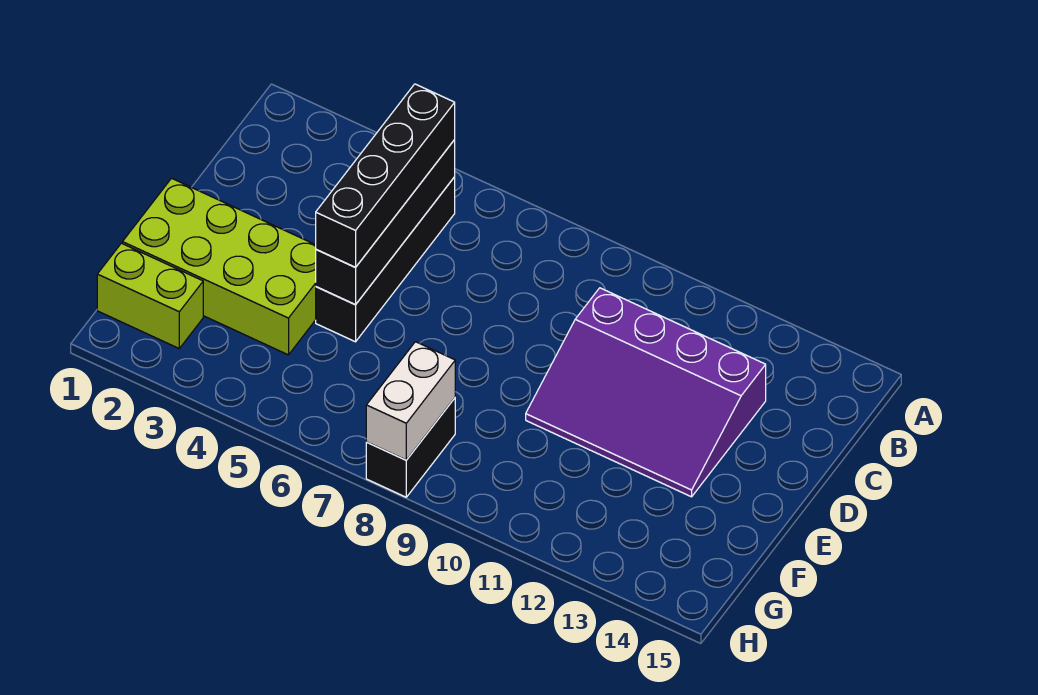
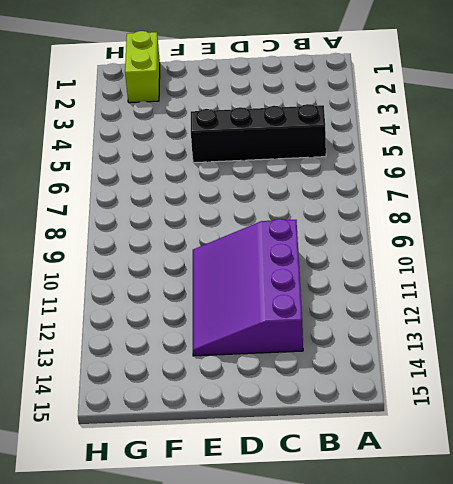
none -> lime brick E1:F4 level 1
none -> black brick G8:H8 level 1

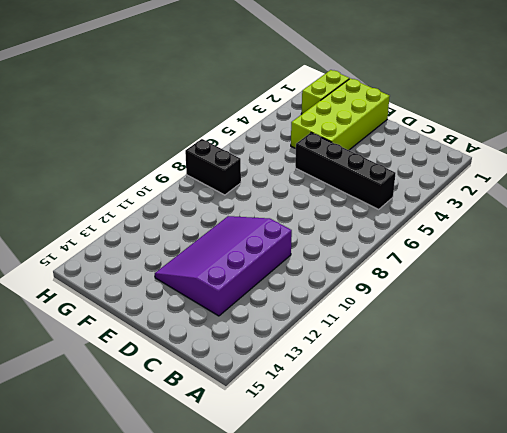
none -> black brick B5:E5 level 2
none -> white brick G8:H8 level 2

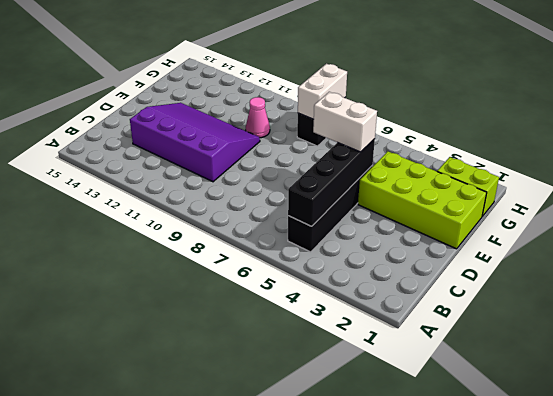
white brick E5:E6 level 3 -> black brick B5:E5 level 3
pink cone F10 level 1 -> none

